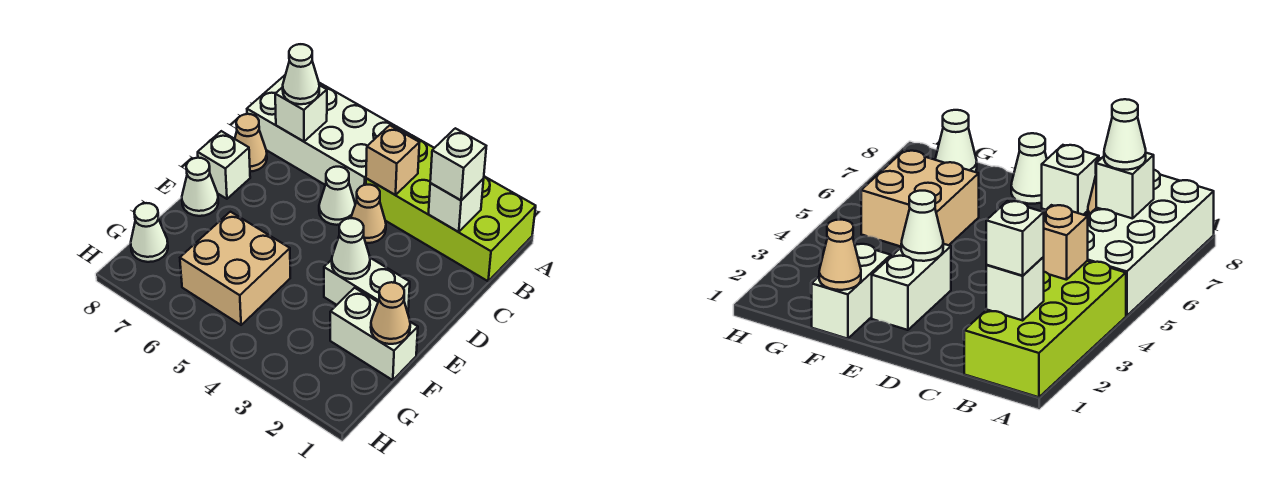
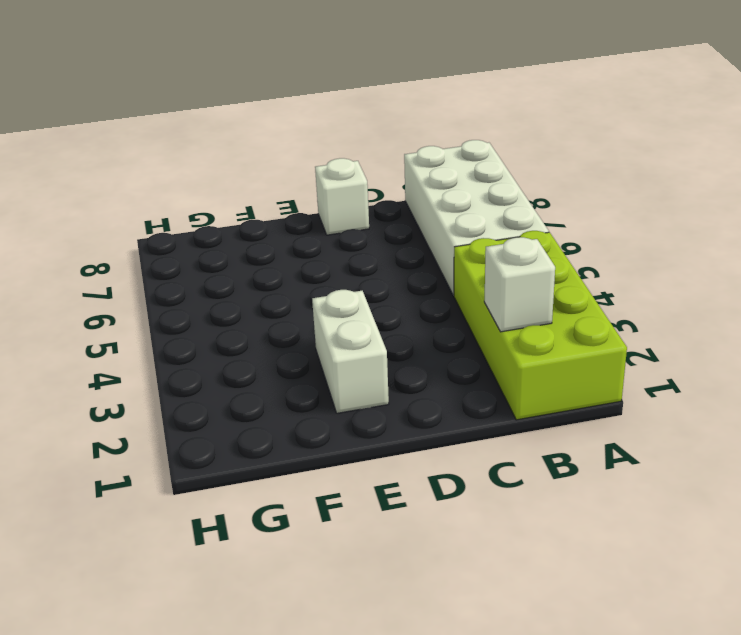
none -> tan cone C4 level 1
none -> white cone C5 level 1
none -> tan cone C8 level 1

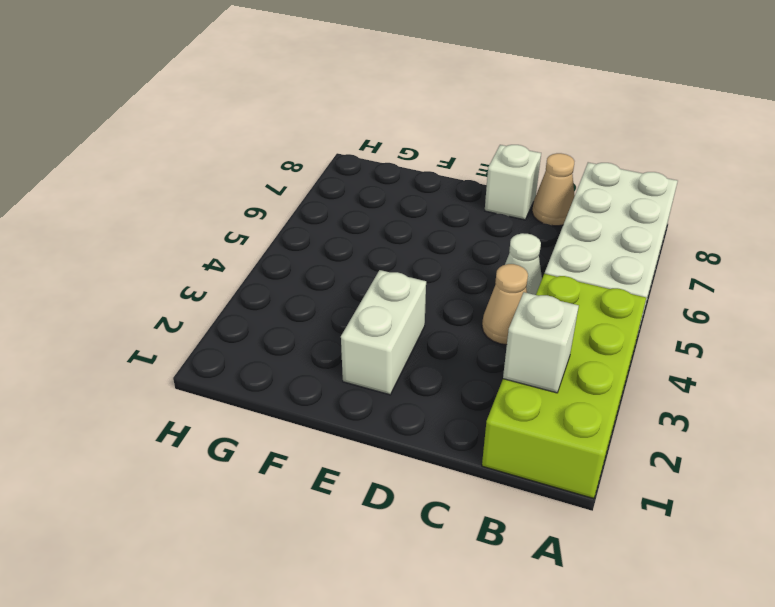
none -> white cone E8 level 1
none -> white brick F1:F2 level 1
none -> tan brick F5:G6 level 1

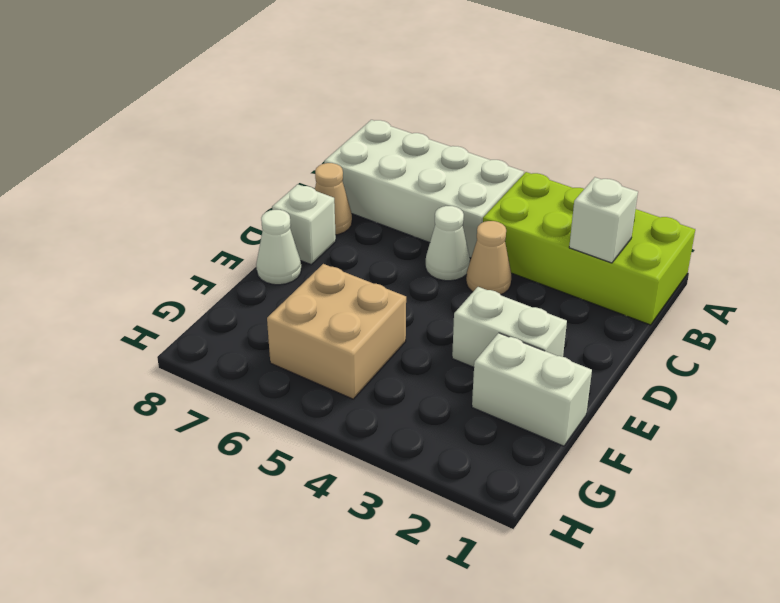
none -> white cone G8 level 1
none -> tan brick B4 level 2
none -> white brick B7 level 2

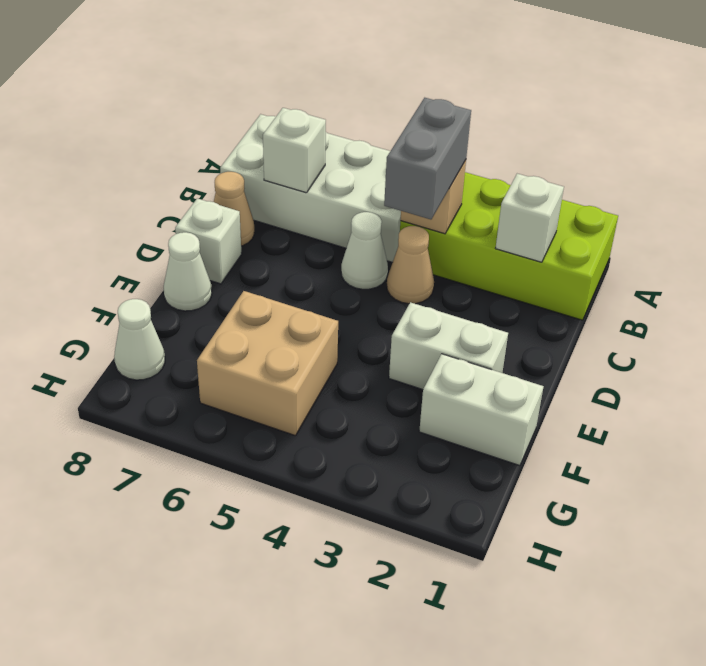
grey brick B4:C4 level 3 -> none
none -> white cone E3 level 2
none -> tan cone F1 level 2
none -> white brick B2 level 3

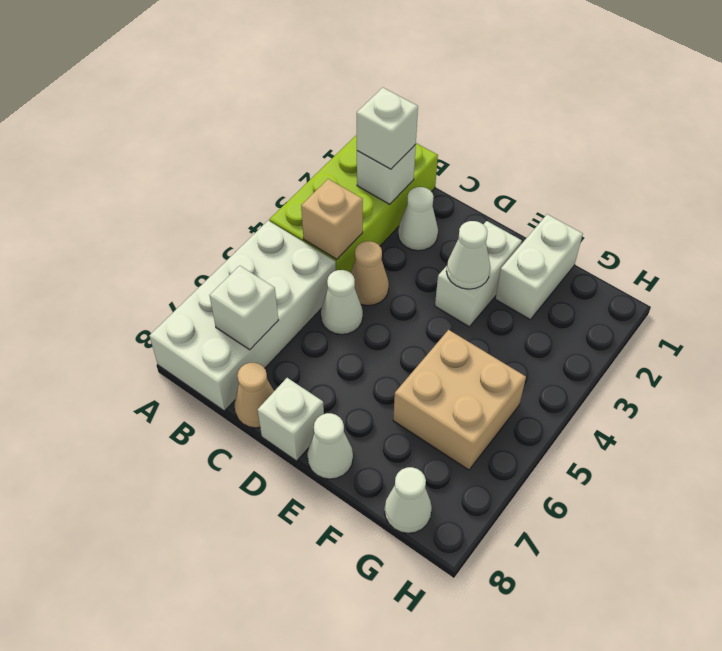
white cone C2 level 1 -> white cone B7 level 3
none -> tan cone F1 level 2

